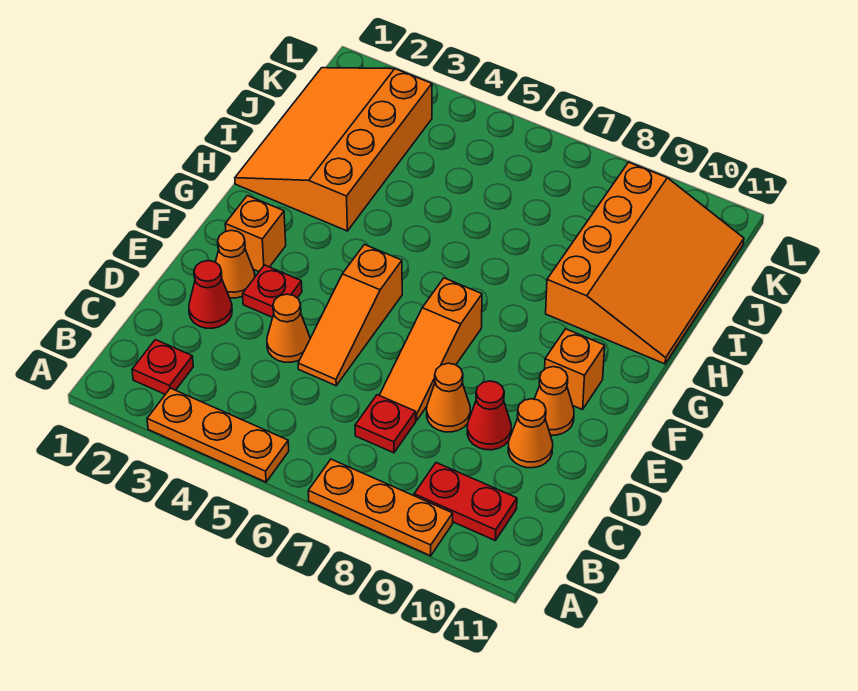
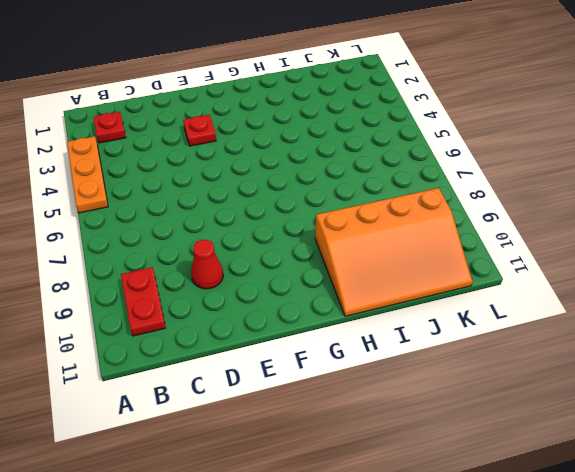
none -> orange plate A7:A9 level 1
none -> red plate C7 level 1
none -> red cone D2 level 1

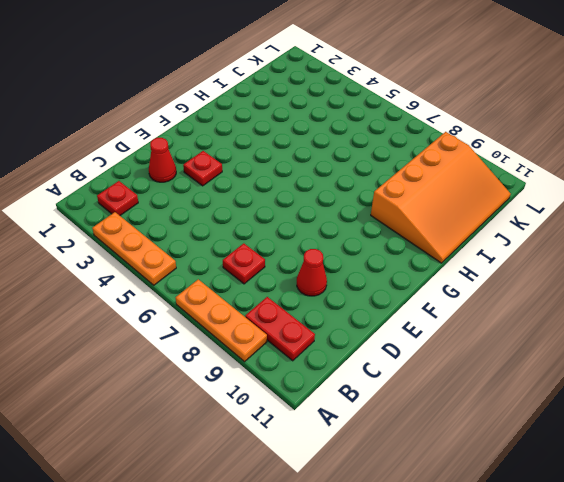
none -> orange cone D4 level 1
none -> orange slope D5:F5 level 1 top F
none -> orange slope D7:F7 level 1 top F

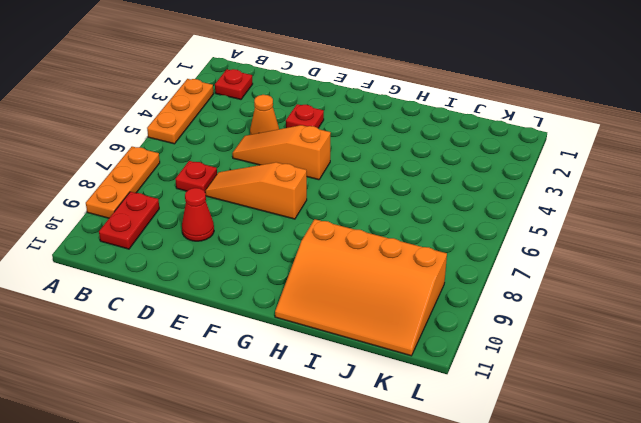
none -> red cone D2 level 1
none -> orange cone D8 level 1
none -> orange cone D10 level 1

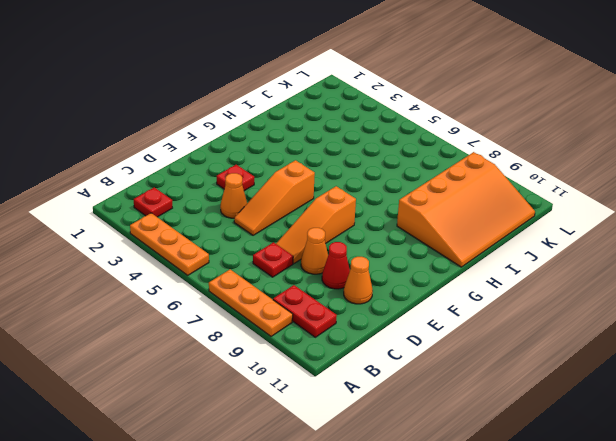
none -> red cone D2 level 1
none -> orange cone E2 level 1
none -> orange cone E10 level 1

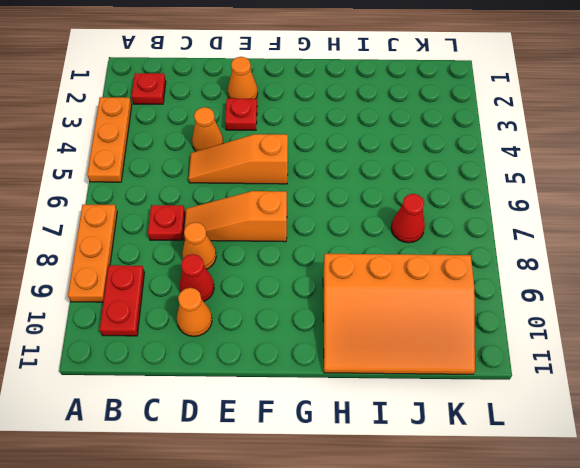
red cone J7 level 1 -> red cone D2 level 1
none -> orange cone E10 level 1
none -> orange brick F2 level 1
none -> orange brick F10 level 1

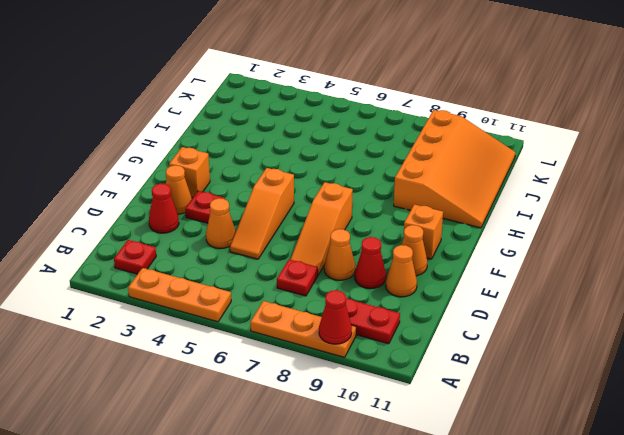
red cone A9 level 2 -> none
none -> orange slope H1:K3 level 1 top 3

